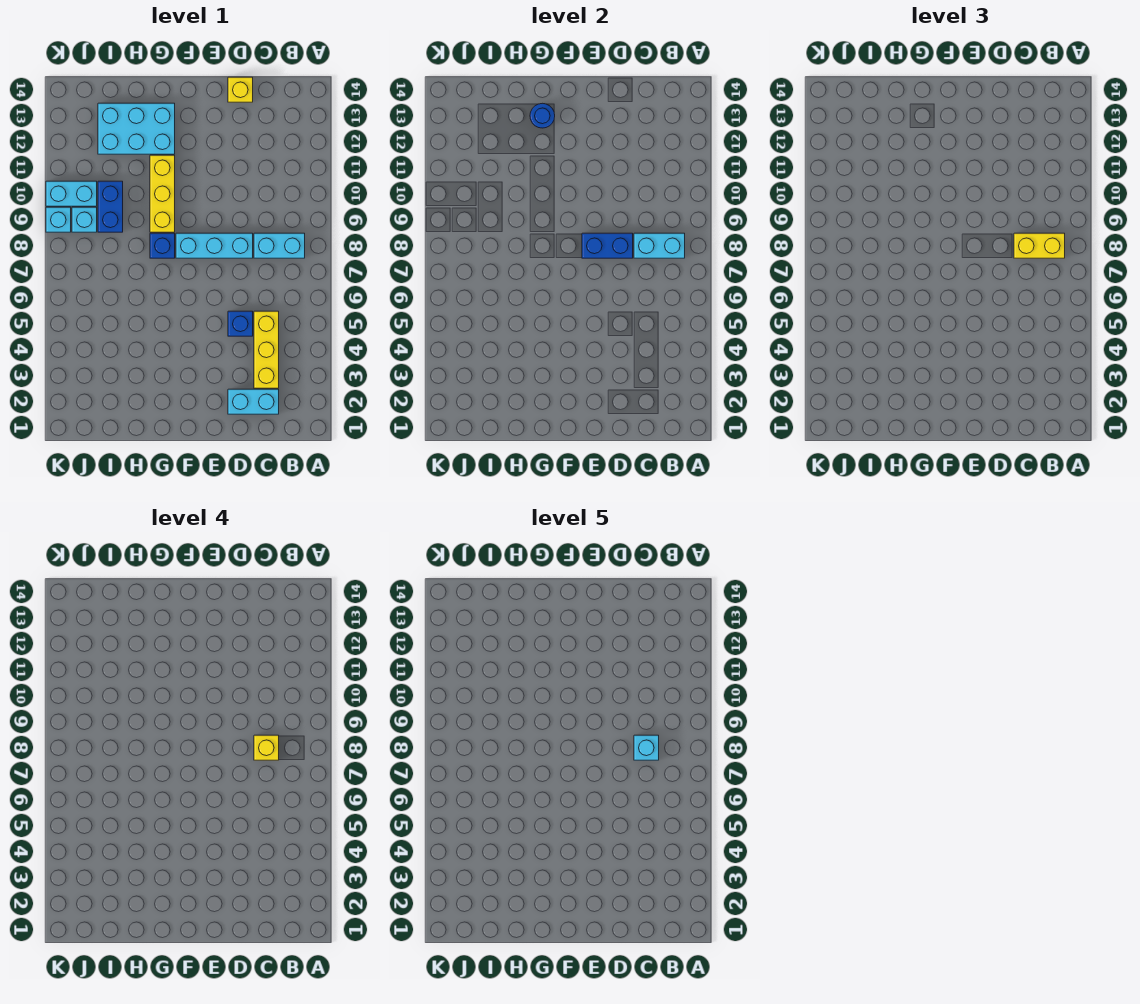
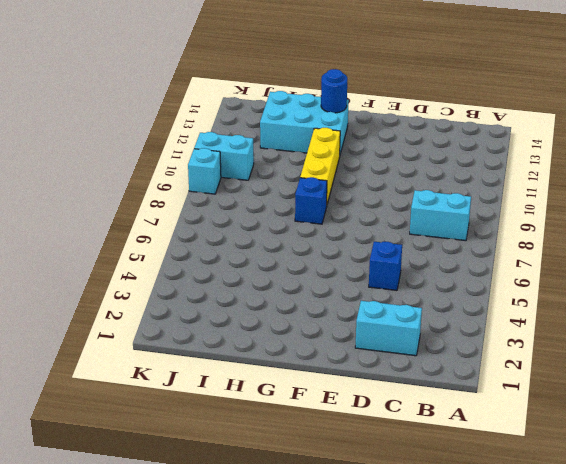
none -> yellow brick C3:C5 level 1
none -> cyan brick D8:F8 level 1
none -> yellow brick D14 level 1

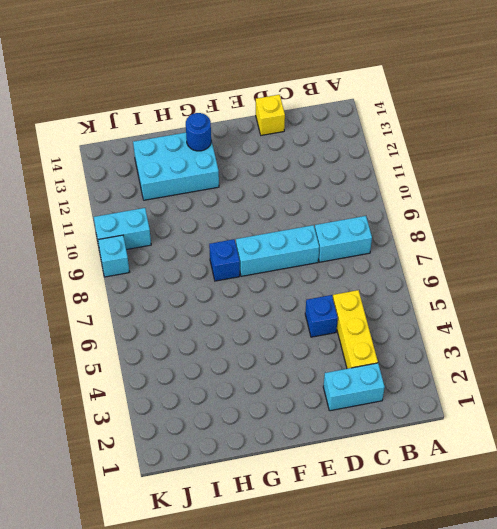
none -> yellow brick G9:G11 level 1
none -> blue brick I9:I10 level 1
none -> cyan brick J9 level 1

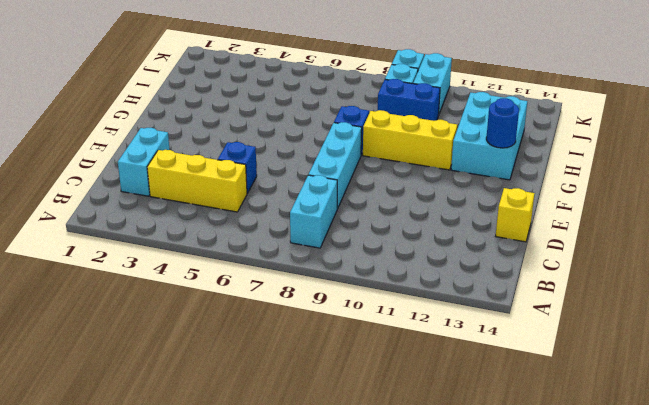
none -> cyan brick B8:C8 level 2
none -> blue brick D8:E8 level 2
none -> yellow brick B8:C8 level 3

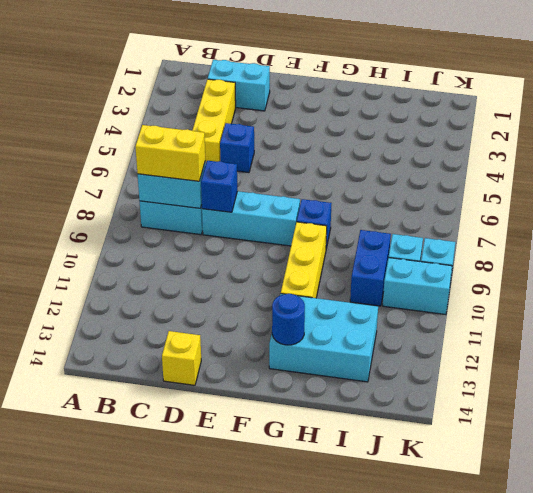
blue brick D8 level 2 -> blue brick D8:E8 level 2
none -> yellow brick C8 level 4
none -> cyan brick C8 level 5

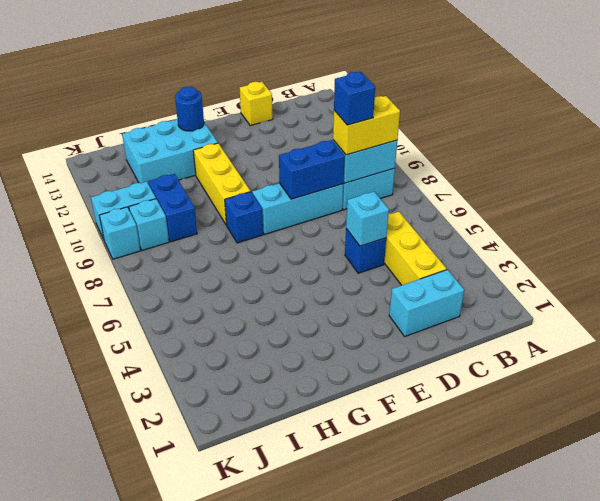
blue brick C8 level 4 -> yellow brick C8 level 4
cyan brick D5 level 2 -> cyan brick C8 level 5

